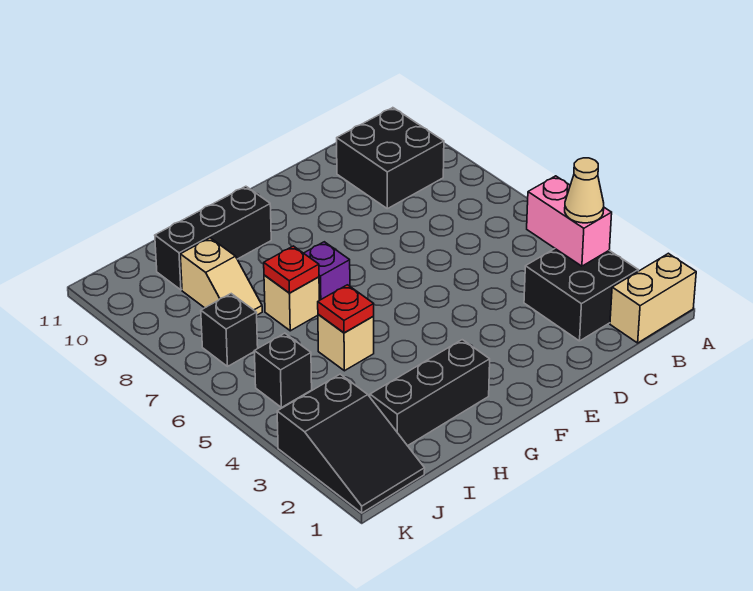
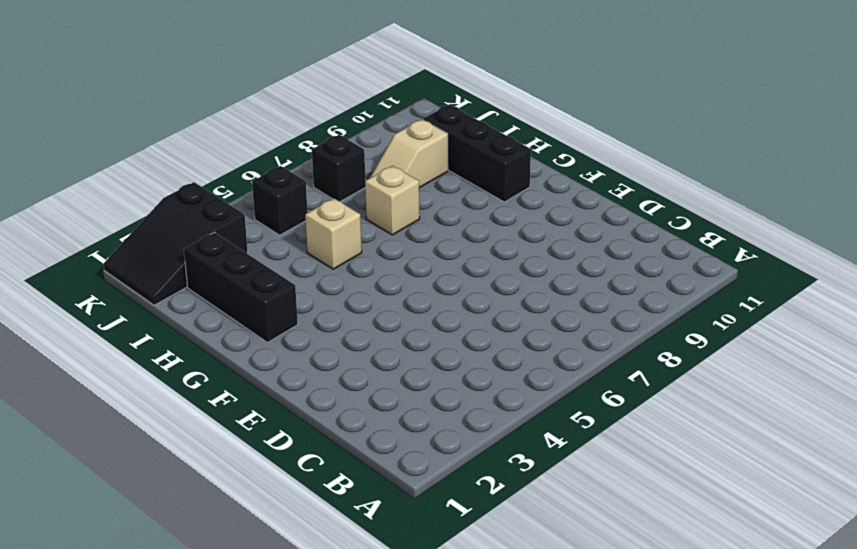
none -> tan brick A1:B1 level 1
none -> black brick B2:C3 level 1
none -> black brick B9:C10 level 1

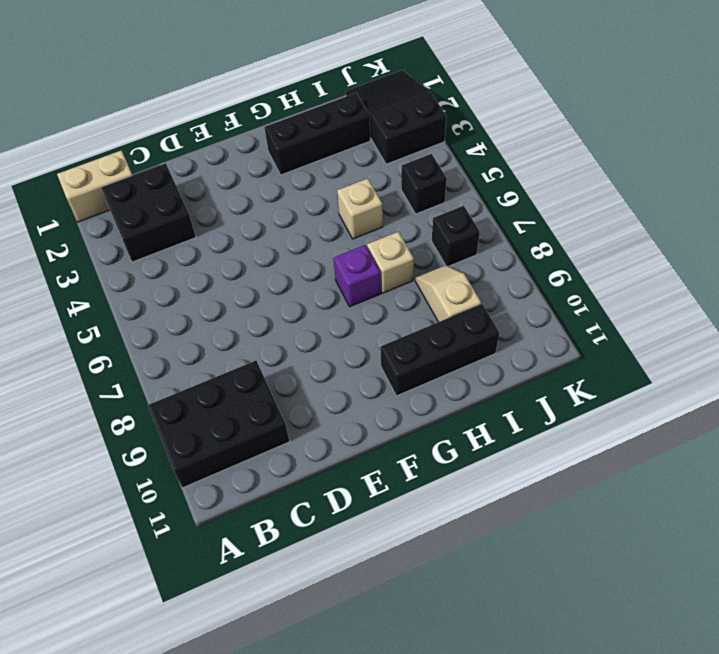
black brick A9:C10 level 1 -> black brick B9:C10 level 1
none -> pink brick B3:B4 level 2
none -> red plate H5 level 2
none -> red plate H7 level 2

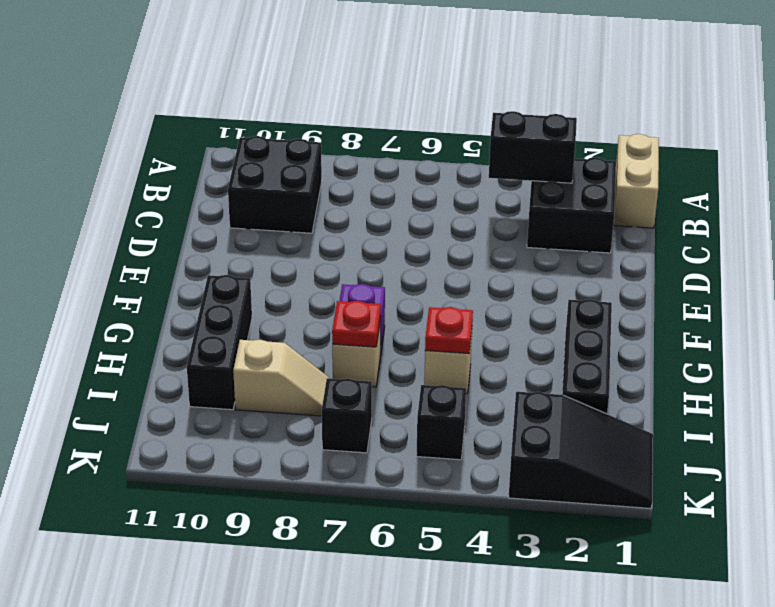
black brick B3:B4 level 2 -> pink brick B3:B4 level 2
none -> tan cone B3 level 3

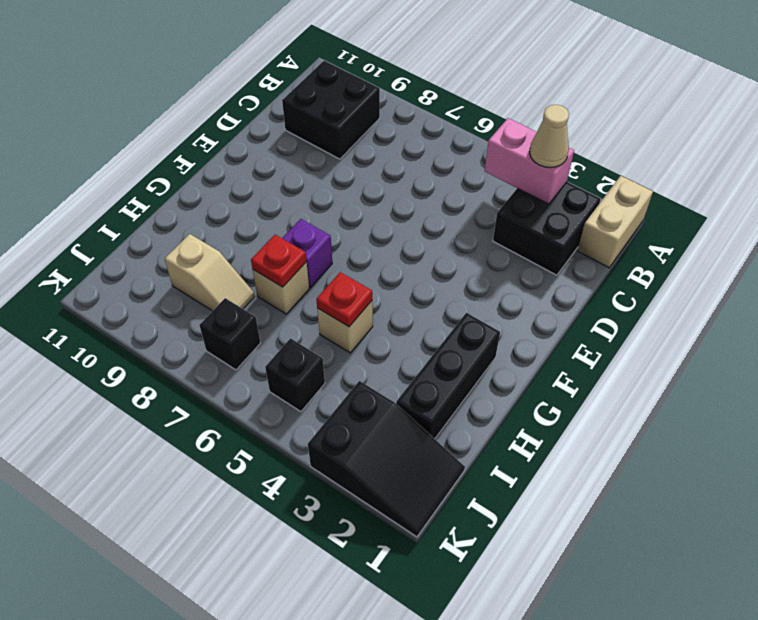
none -> black brick G10:I10 level 1

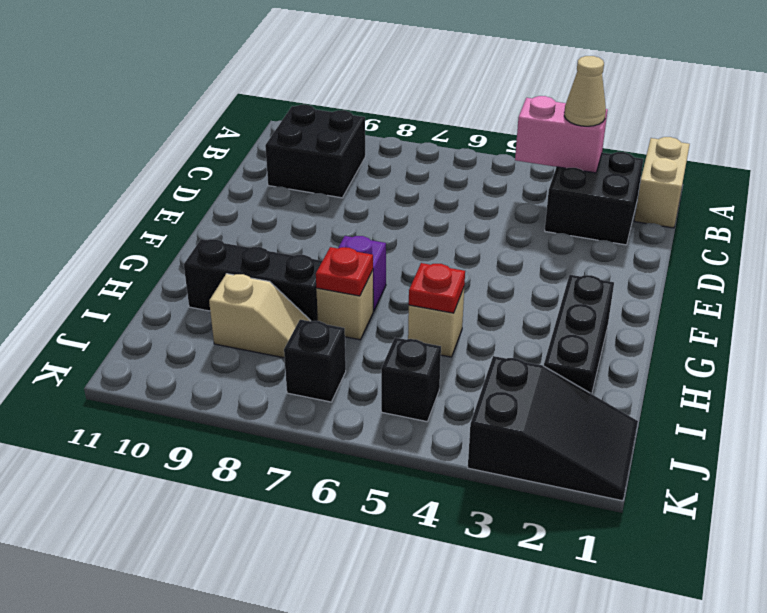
black brick H8:H10 level 1 -> black brick G10:I10 level 1

